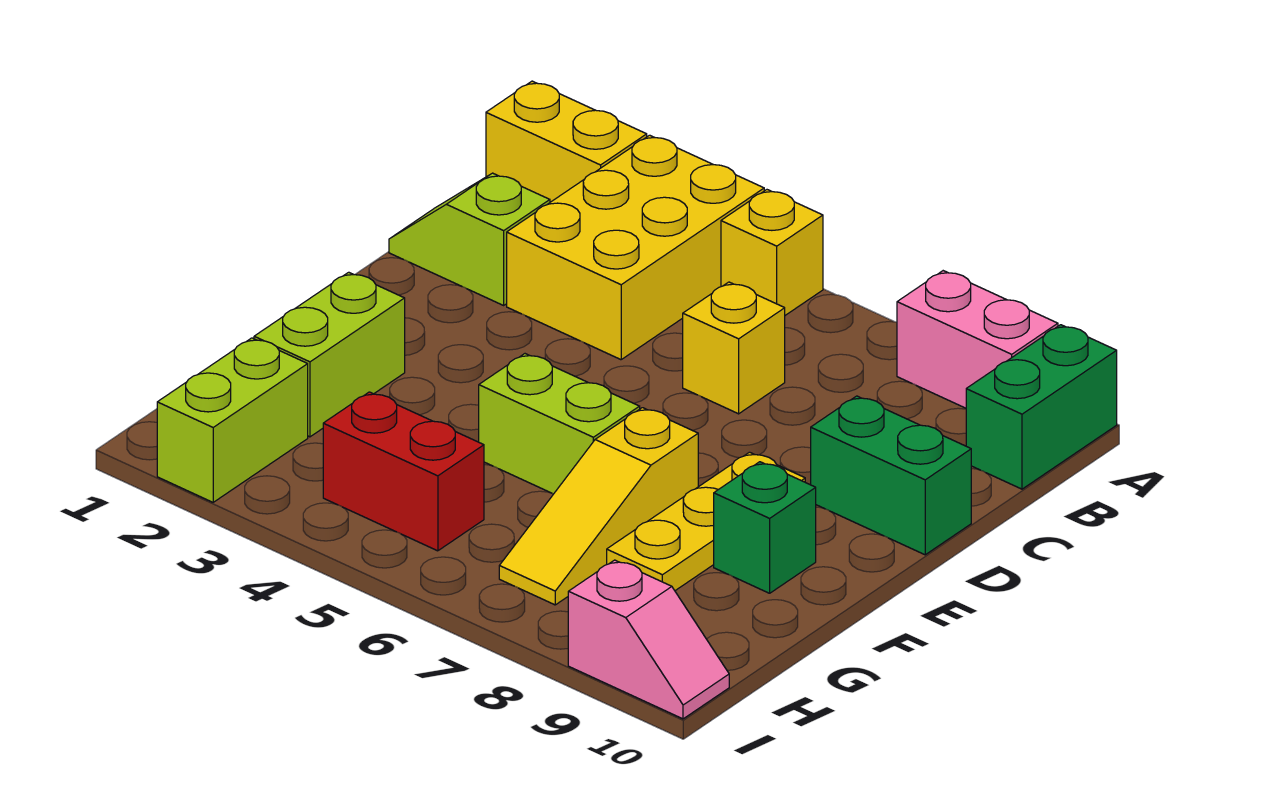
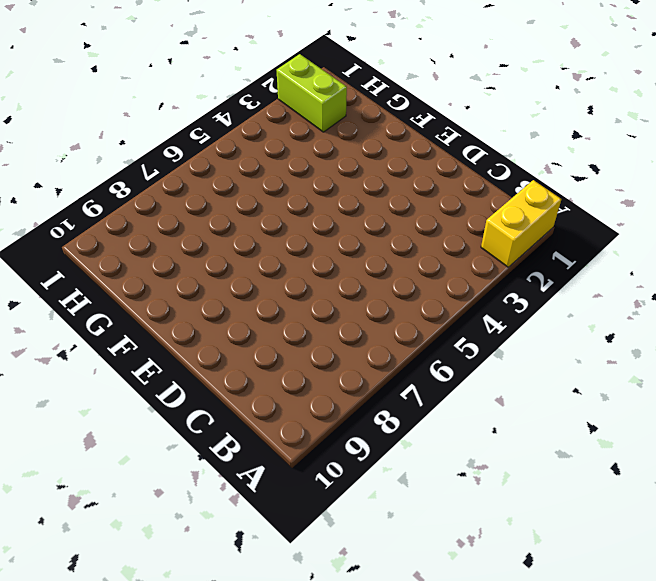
none -> yellow brick A3:C4 level 1
none -> yellow brick A5 level 1
none -> pink brick A8:A9 level 1

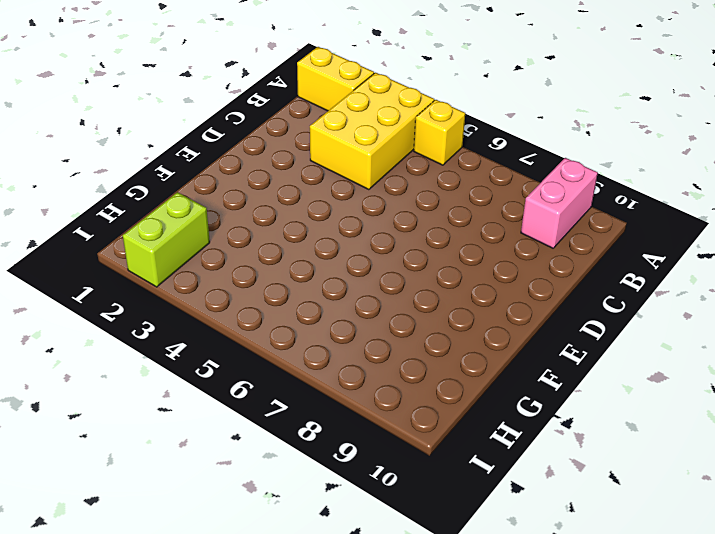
pink brick A9:B9 level 1 -> pink brick A8:A9 level 1
none -> green brick A10:B10 level 1
none -> lime slope C1:C2 level 1 top 2
none -> yellow brick C6 level 1

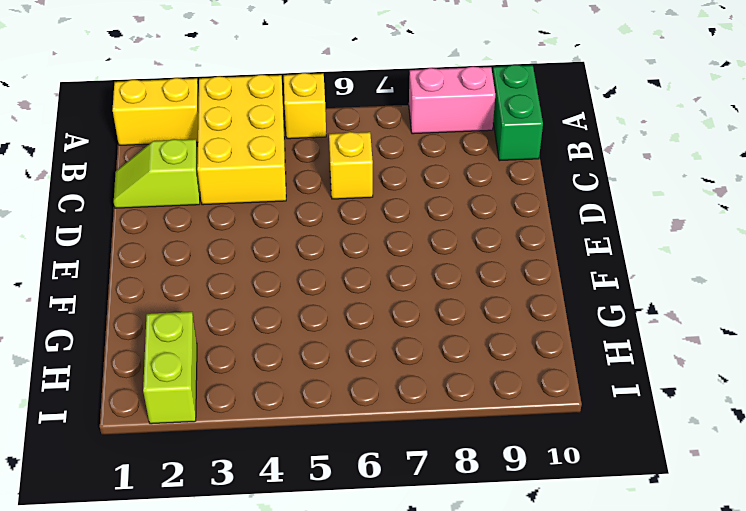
none -> green brick D9:D10 level 1
none -> yellow plate E8:G8 level 1
none -> lime brick F2:G2 level 1

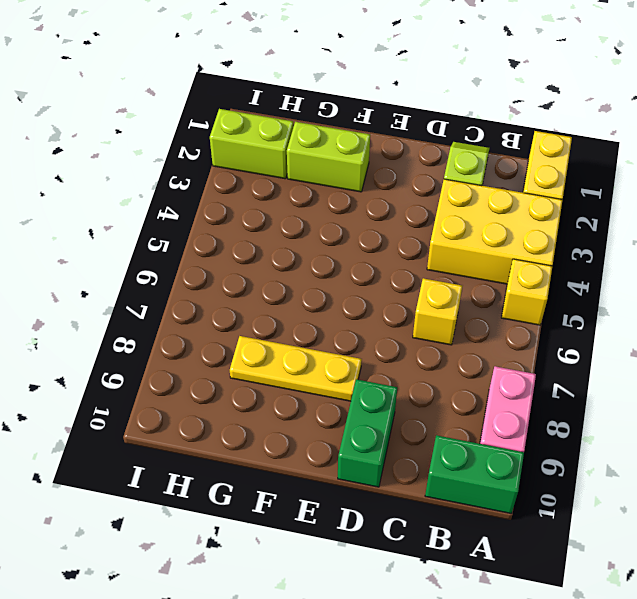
none -> lime brick F5:F6 level 1
none -> yellow slope F7:H7 level 1 top F
none -> green brick F9 level 1

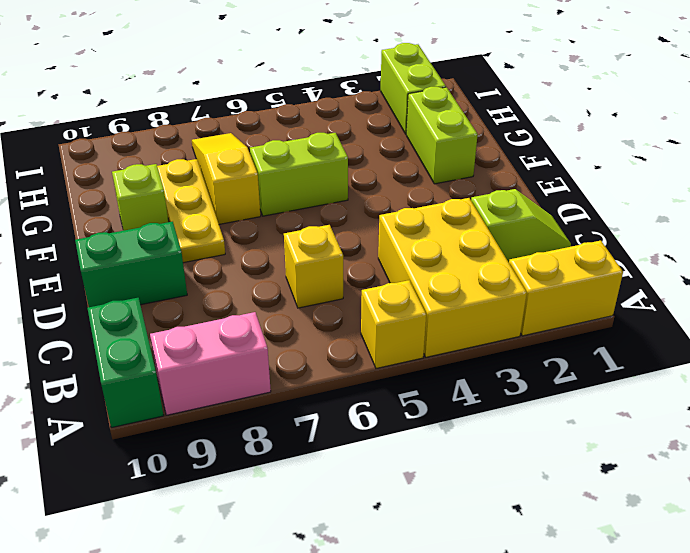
lime brick F9 level 1 -> green brick F9 level 1
none -> red brick H4:H5 level 1
none -> pink slope I9:I10 level 1 top 9

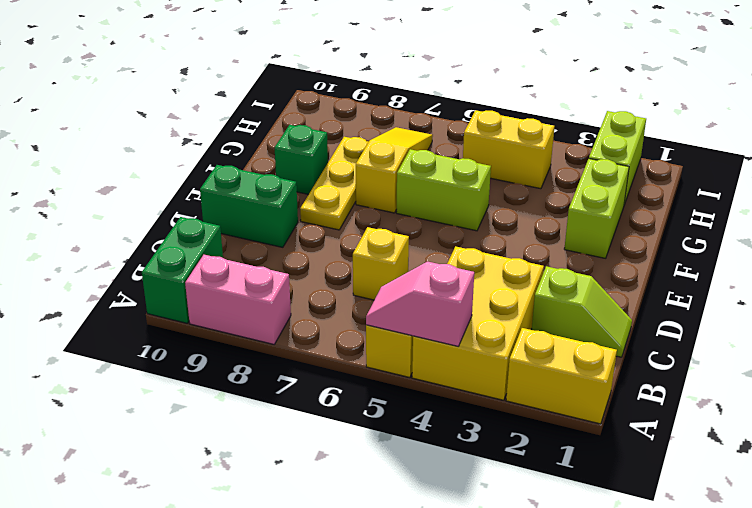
pink slope A4:A5 level 2 top 4 -> pink slope I9:I10 level 1 top 9
yellow brick H4:H5 level 1 -> red brick H4:H5 level 1

